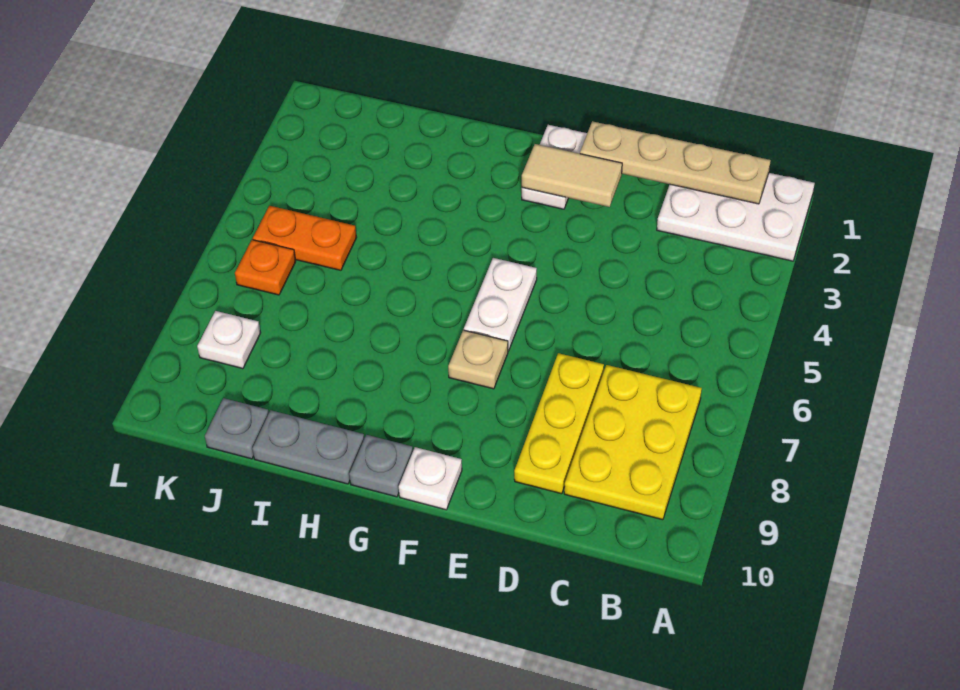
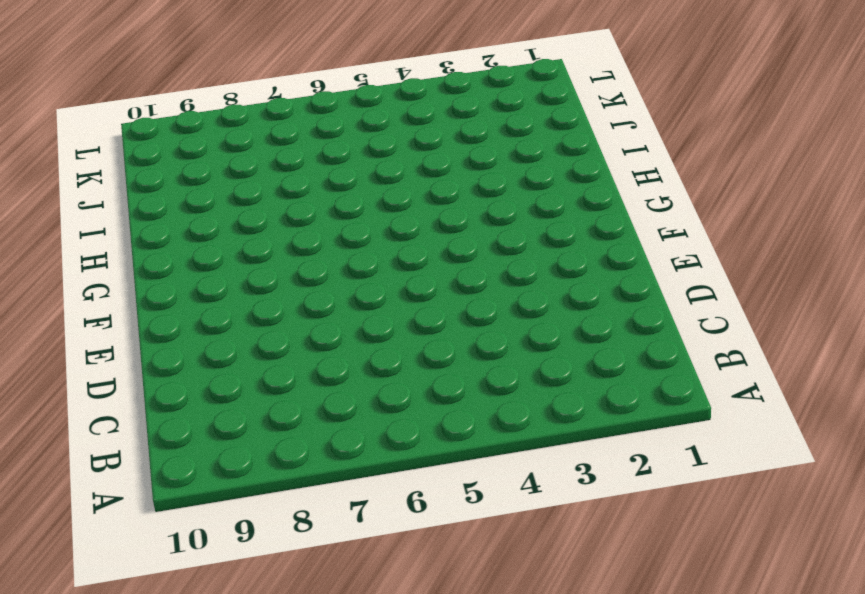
none -> white plate A1:C2 level 1
none -> yellow plate B7:C9 level 1
none -> yellow plate D7:D9 level 1

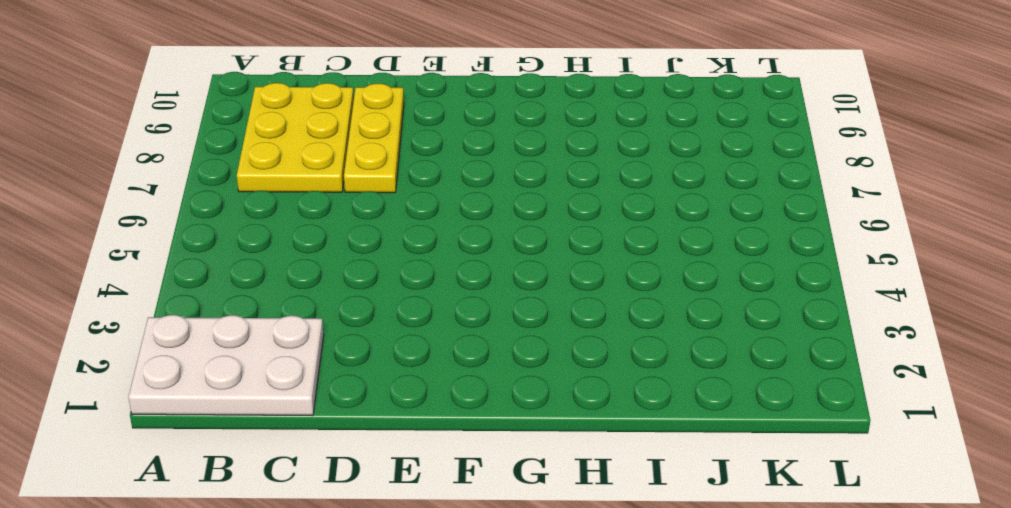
none -> white plate F1:F2 level 1
none -> white plate F5:F6 level 1
none -> tan plate F7 level 1

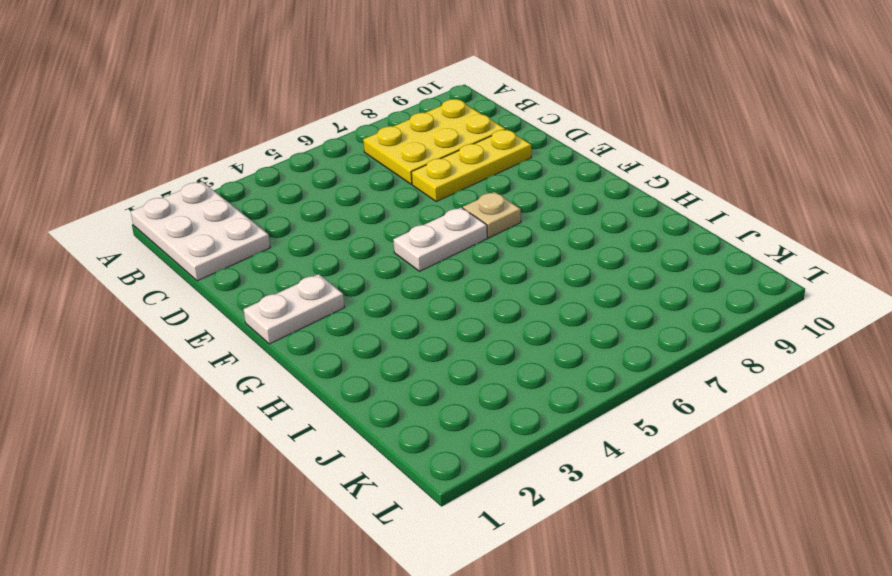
none -> white plate F10 level 1
none -> grey plate G10 level 1
none -> grey plate H10:I10 level 1

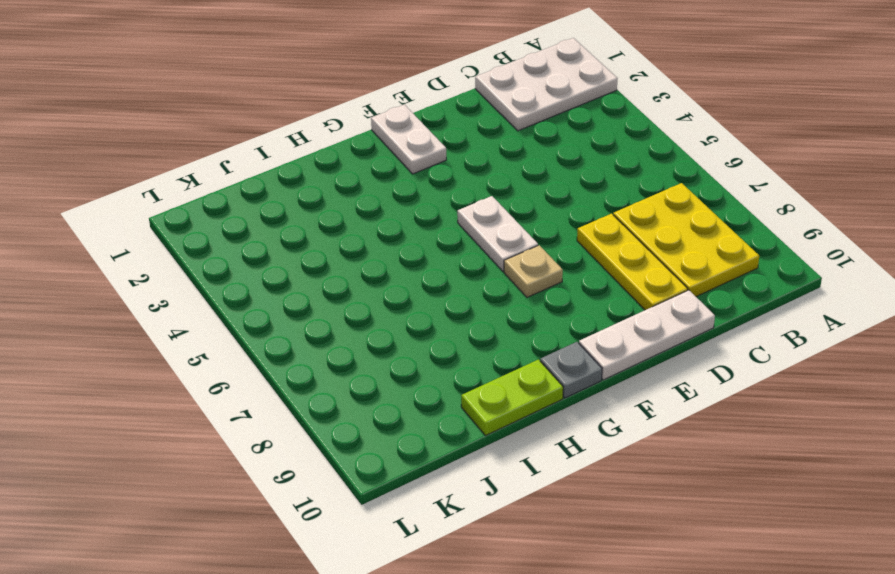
white plate D10:F10 level 1 -> white plate F10 level 1
lime plate H10:I10 level 1 -> grey plate H10:I10 level 1
none -> orange plate J5:K5 level 1
none -> grey plate J10 level 1
none -> orange plate K6 level 1

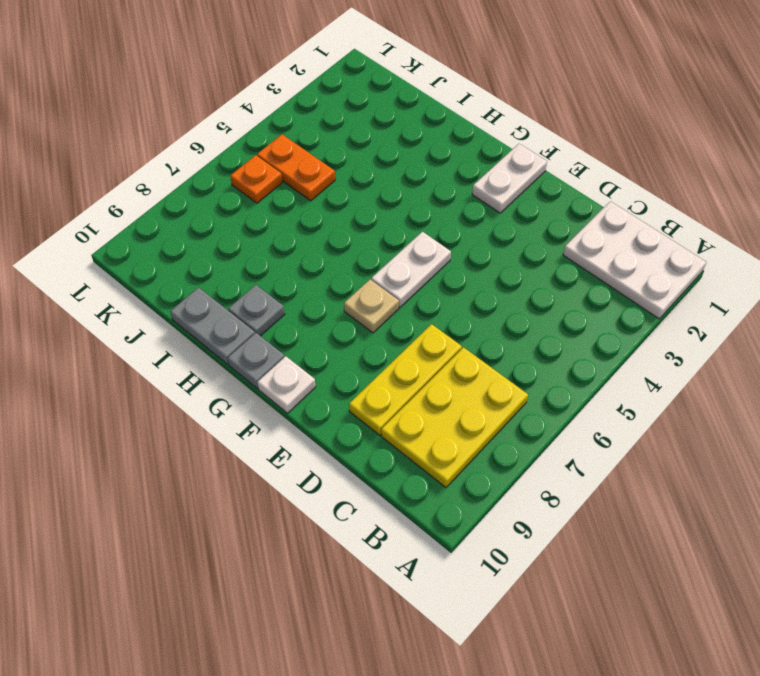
grey plate H9 level 1 -> grey plate J10 level 1
none -> white plate K8 level 1
none -> tan plate B1:E1 level 2
none -> tan tile E2:F2 level 2

